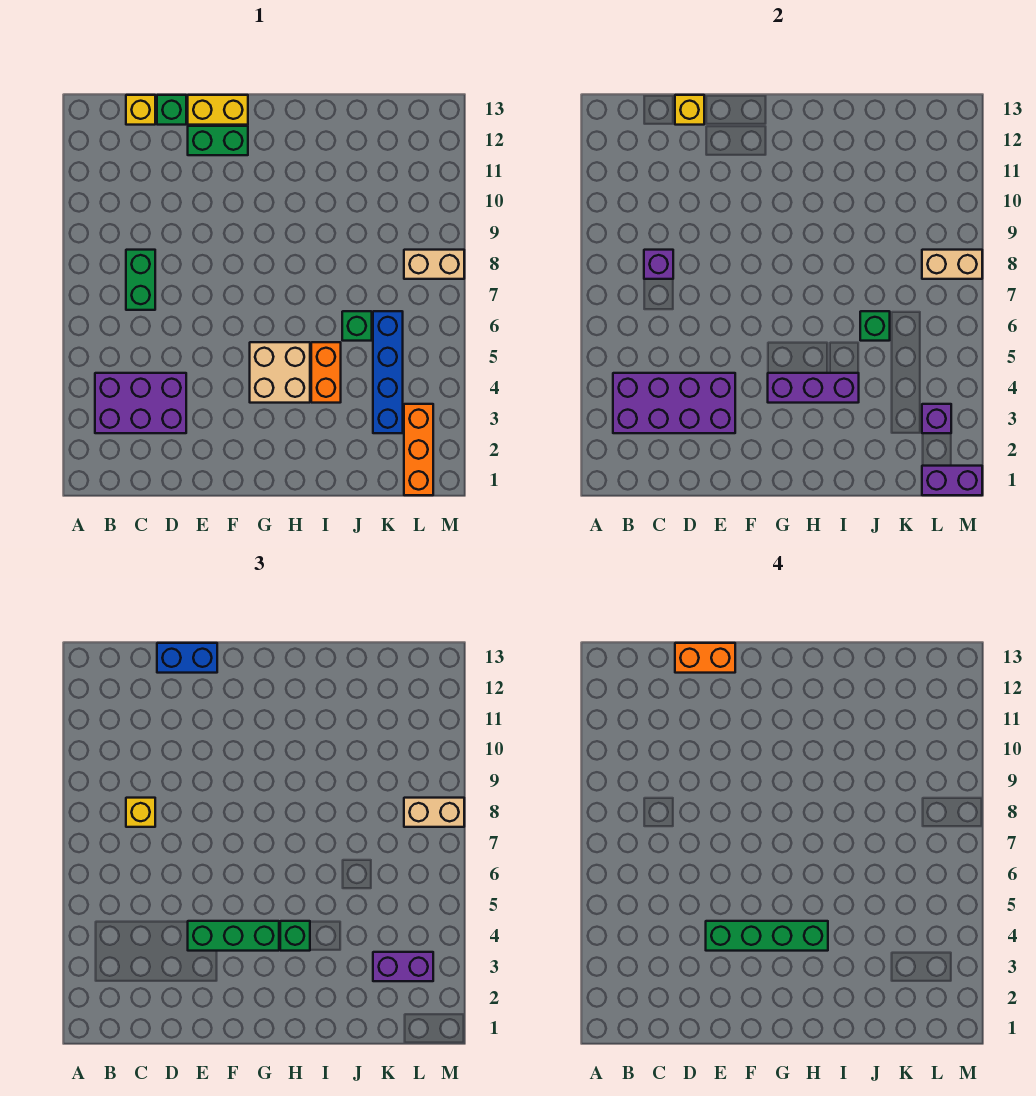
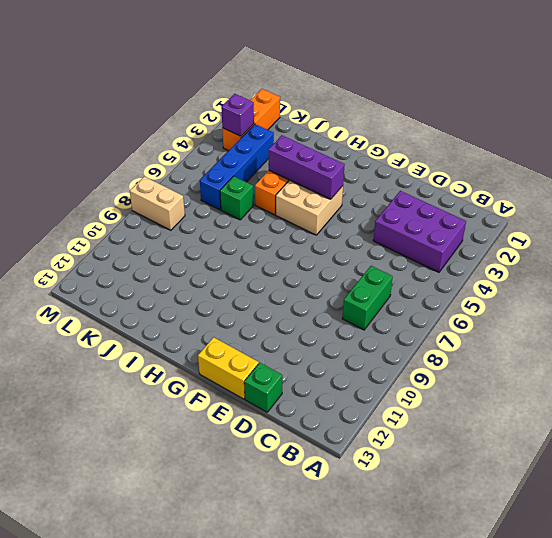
none -> yellow brick C13 level 1
none -> green brick E12:F12 level 1
none -> purple brick B3:E4 level 2

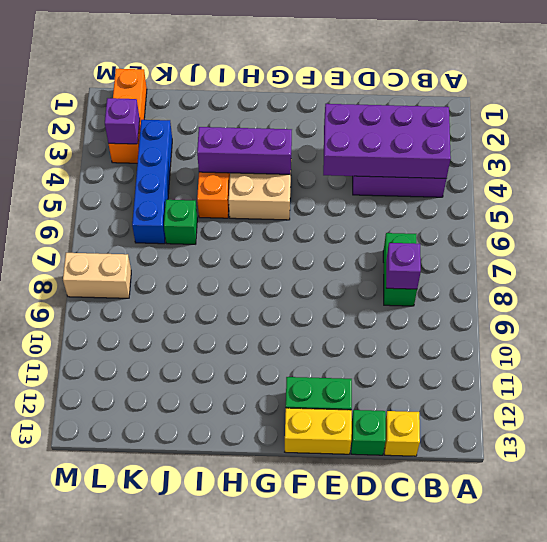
none -> yellow brick D13 level 2
none -> green brick J6 level 2
none -> purple brick L1:M1 level 2

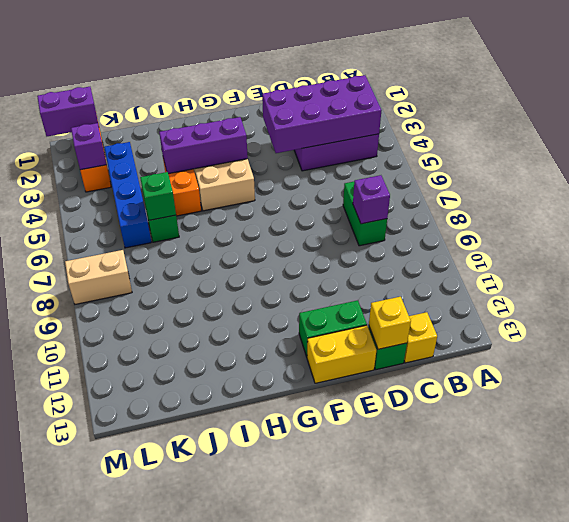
none -> tan brick L8:M8 level 2
none -> yellow brick C8 level 3
none -> blue brick D13:E13 level 3

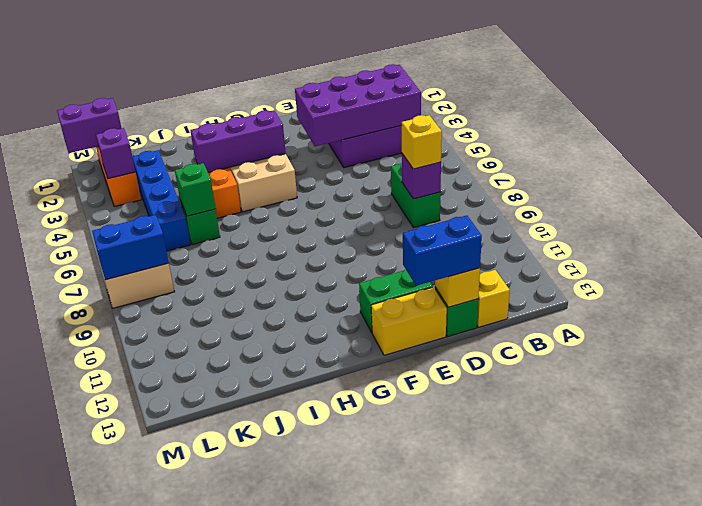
blue brick L8:M8 level 2 -> tan brick L8:M8 level 2
none -> green brick E4:G4 level 3
none -> green brick H4 level 3
none -> purple brick K3:L3 level 3

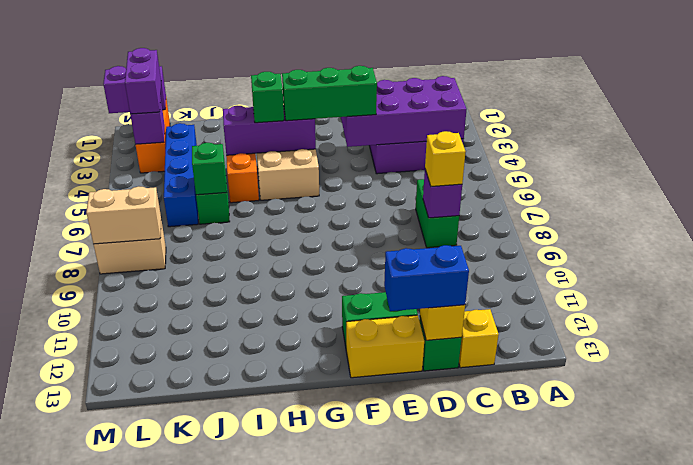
purple brick L2:L3 level 3 -> purple brick K3:L3 level 3
none -> tan brick L8:M8 level 3
none -> orange brick D13:E13 level 4
none -> green brick E4:H4 level 4

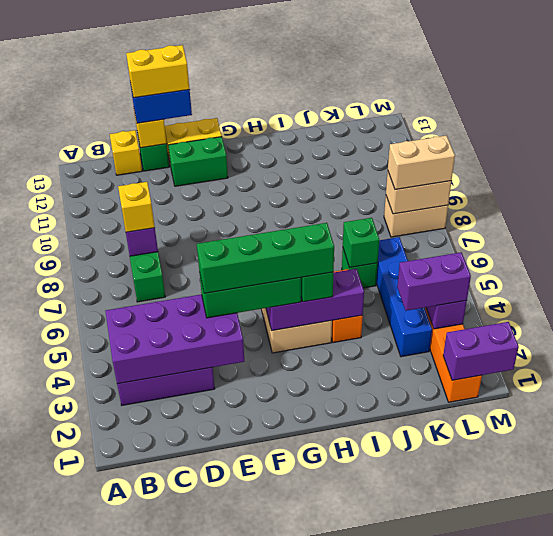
yellow brick D13:E13 level 4 -> orange brick D13:E13 level 4

